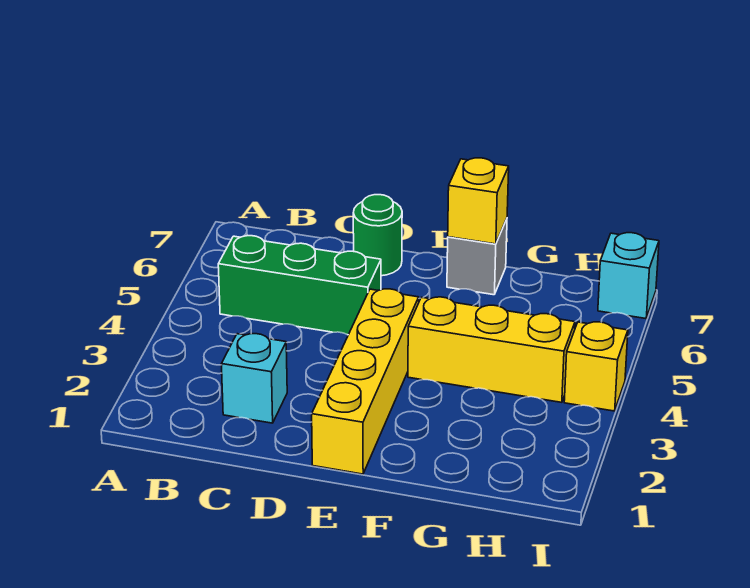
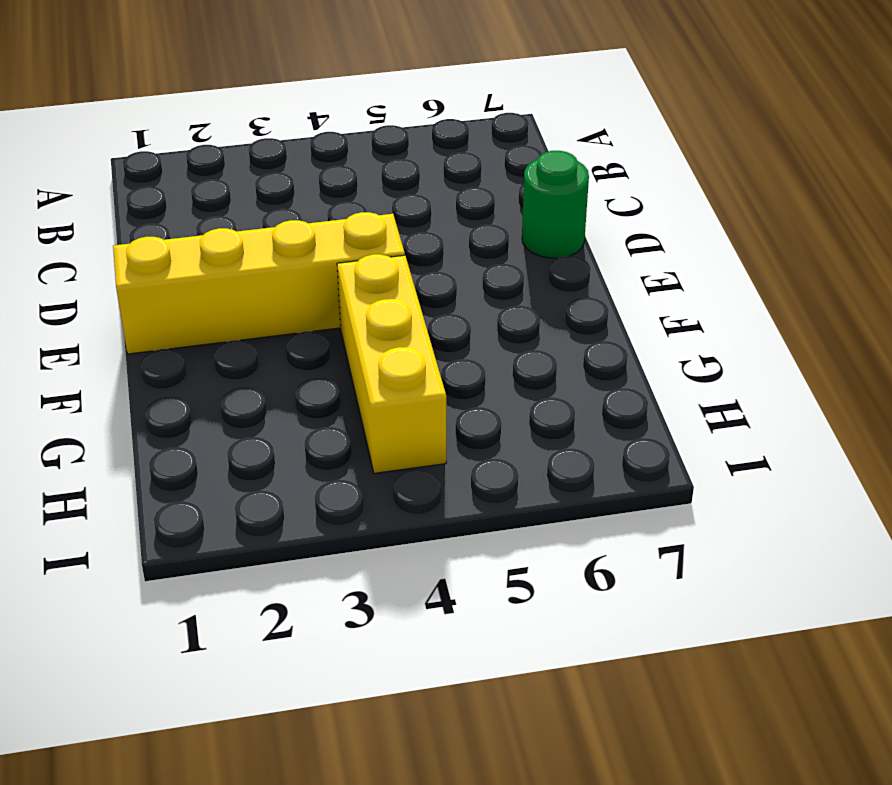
none -> green brick B5:D5 level 1
none -> cyan brick C2 level 1

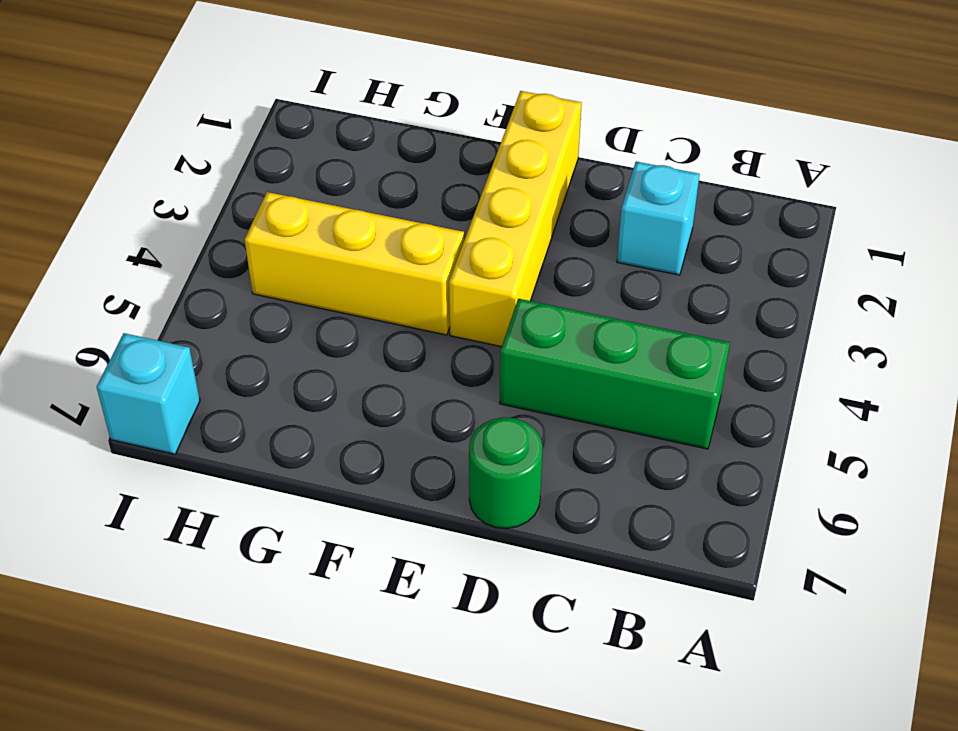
none -> grey brick F7 level 1
none -> yellow brick I4 level 1

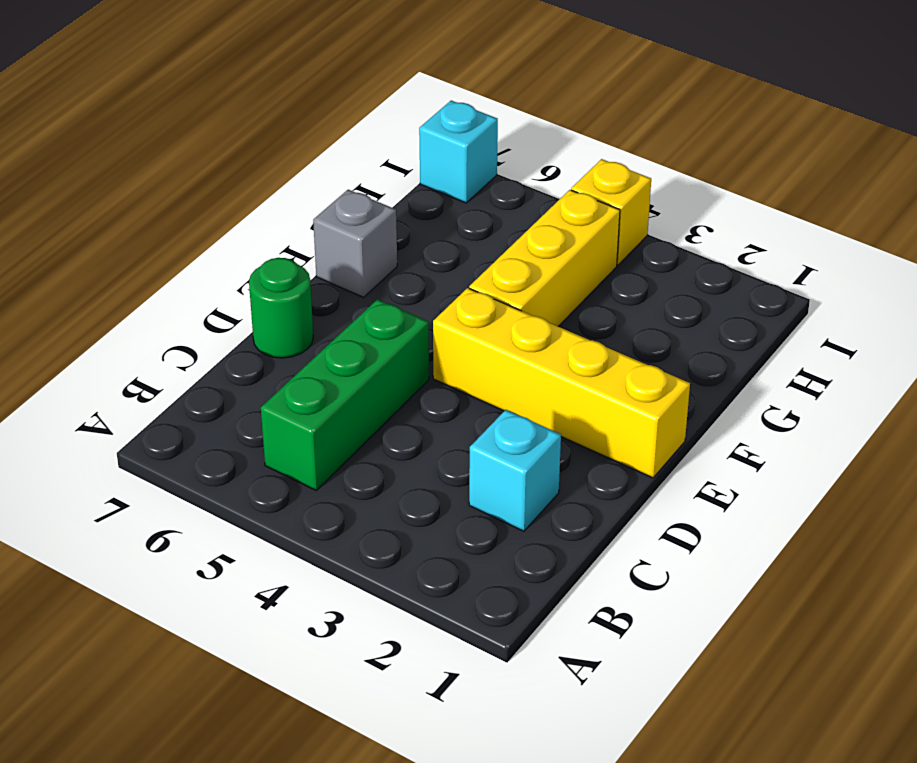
none -> yellow brick F7 level 2

